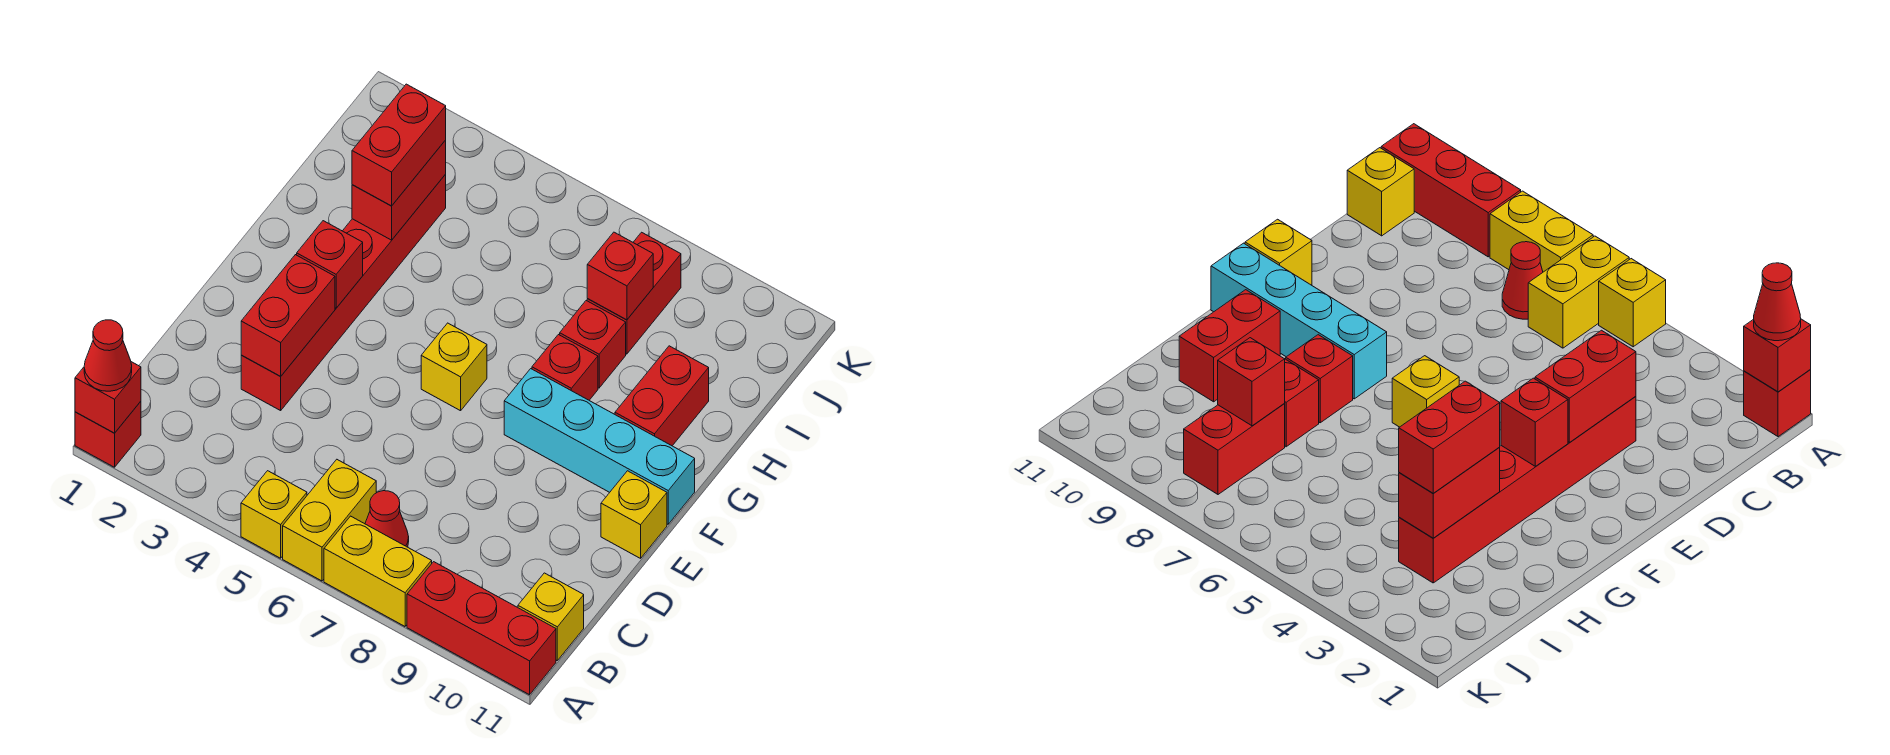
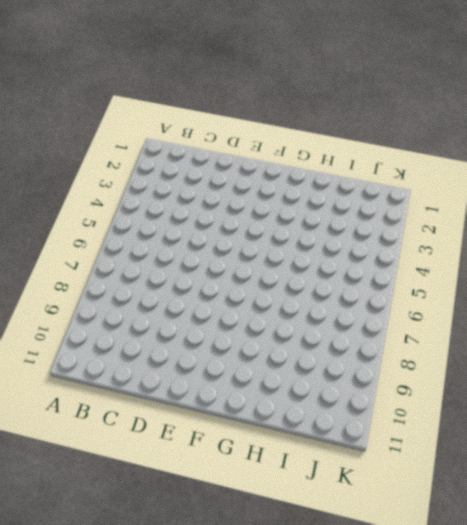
none -> red brick A1 level 1
none -> yellow brick A5 level 1
none -> yellow brick A6:B6 level 1

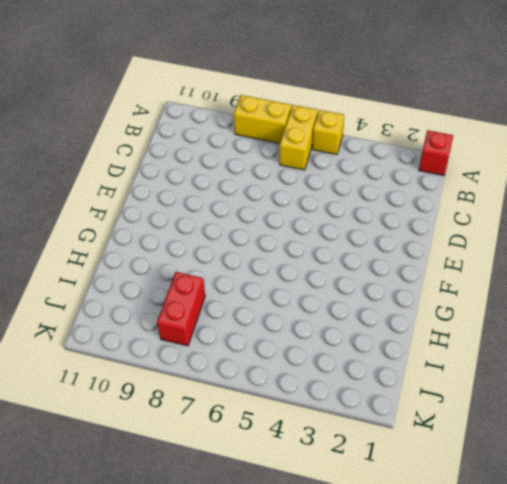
none -> red brick A9:A11 level 1
none -> red cone B7 level 1
none -> yellow brick B11 level 1

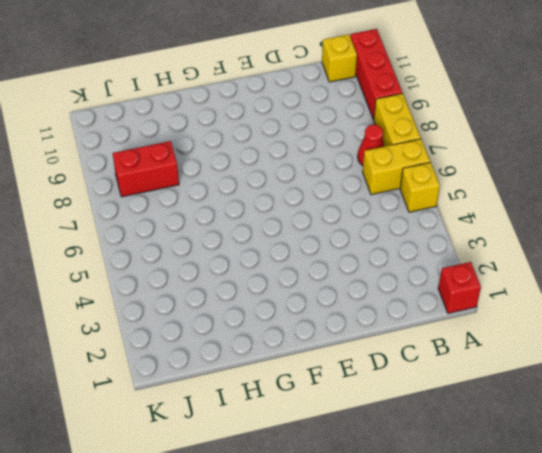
none -> red brick D3:I3 level 1
none -> yellow brick E11 level 1
none -> yellow brick F6 level 1

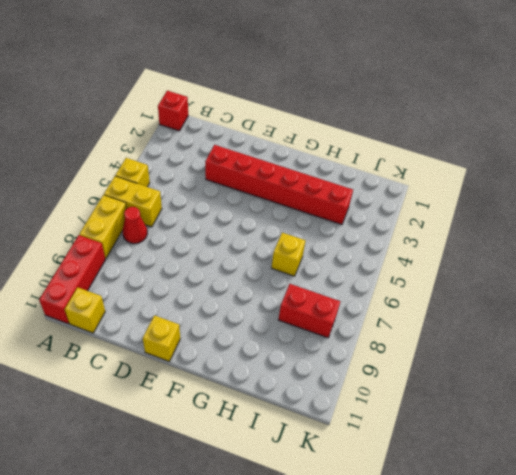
yellow brick H6 level 1 -> yellow brick F6 level 1
none -> cyan brick F8:F11 level 1
none -> red brick G8 level 1
none -> red brick G10:H10 level 1

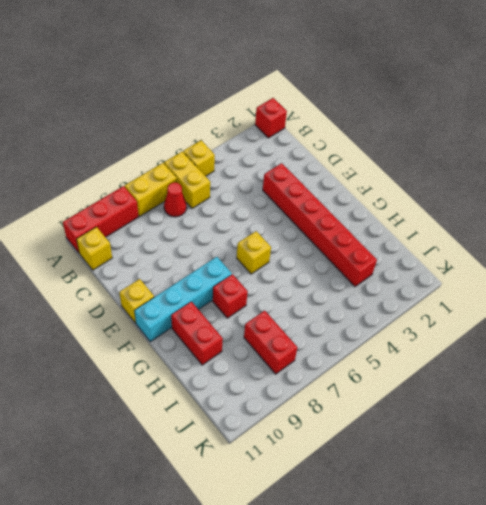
none -> red brick H8 level 1
none -> red brick A1 level 2
none -> red brick D3:E3 level 2

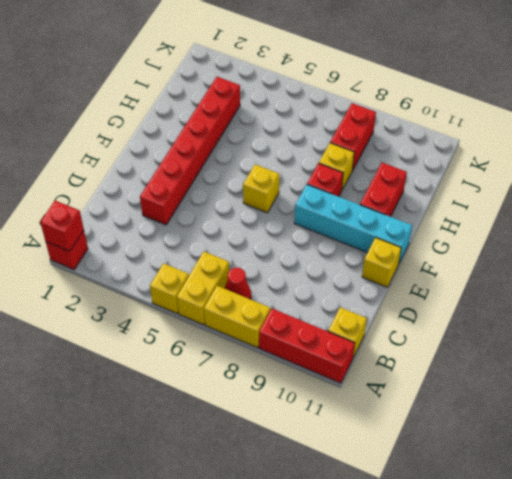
yellow brick H8 level 1 -> red brick H8 level 1
none -> red brick D3:E3 level 2
none -> red brick F3 level 2
none -> red brick H3:I3 level 2

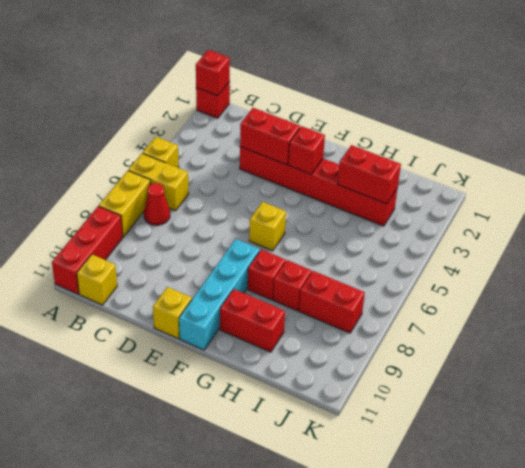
none -> red brick I8 level 2
none -> red cone A1 level 3
none -> red brick H3:I3 level 3

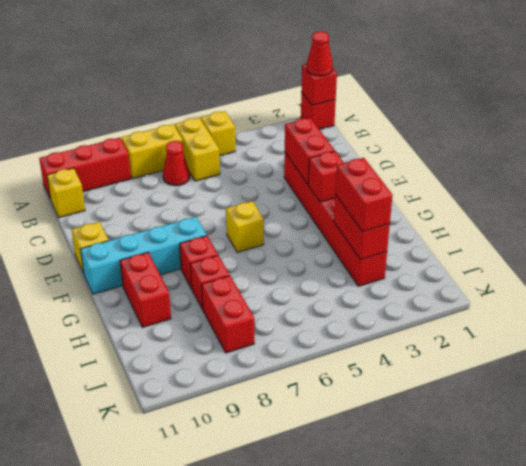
none -> red brick I8 level 2

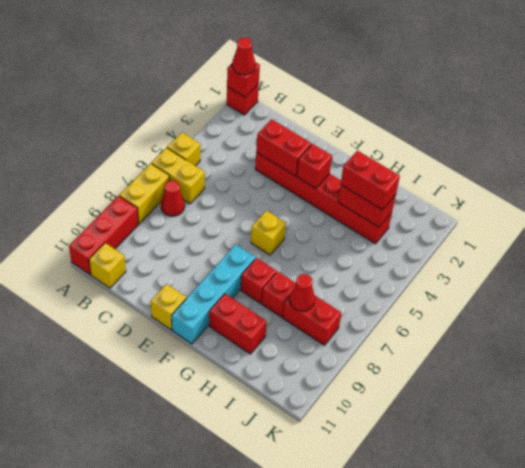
red cone I8 level 2 -> red brick I8 level 2

